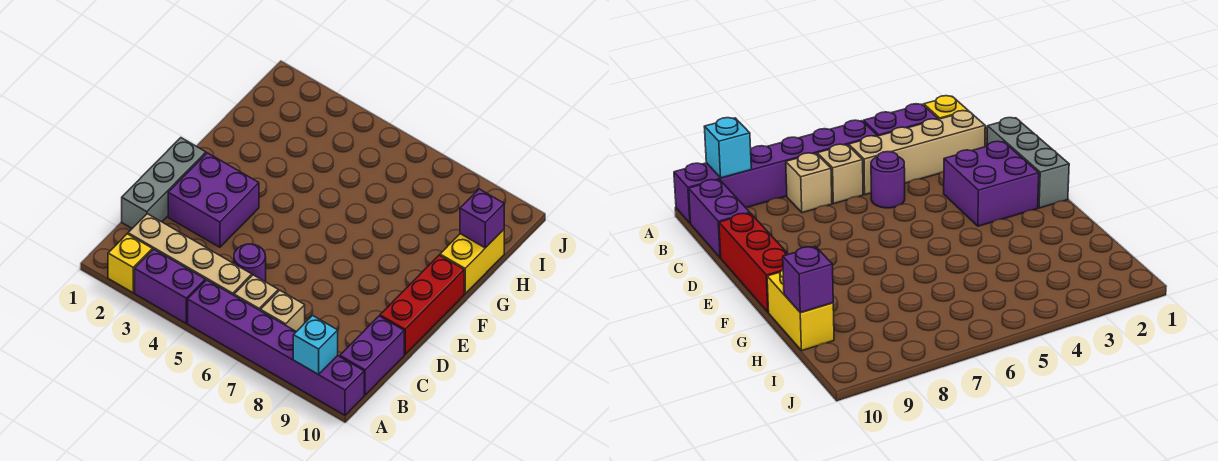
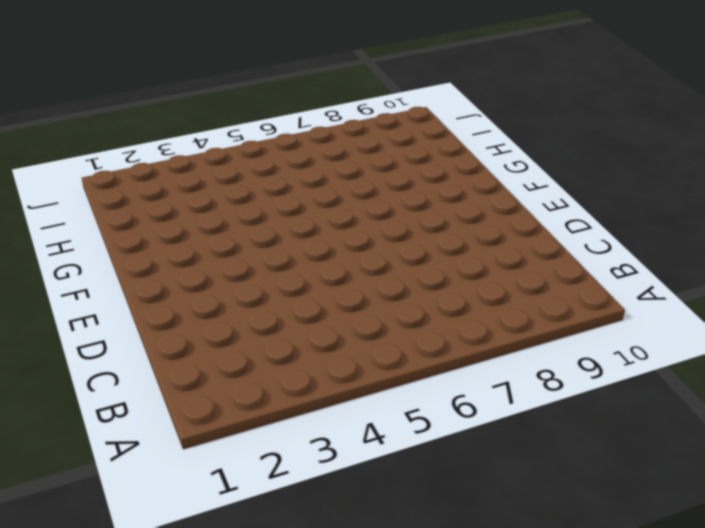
none -> yellow brick A2 level 1
none -> purple brick A3:A4 level 1
none -> purple brick A5:A10 level 1

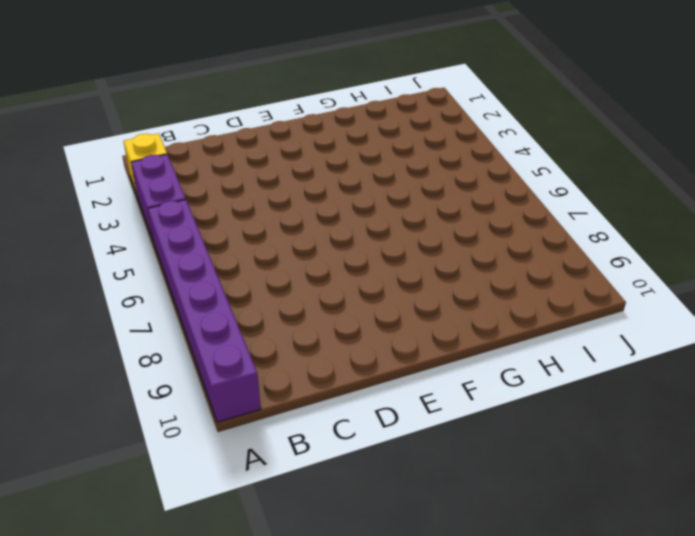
none -> tan brick B2:B5 level 1
none -> tan brick B6 level 1
none -> tan brick B7 level 1

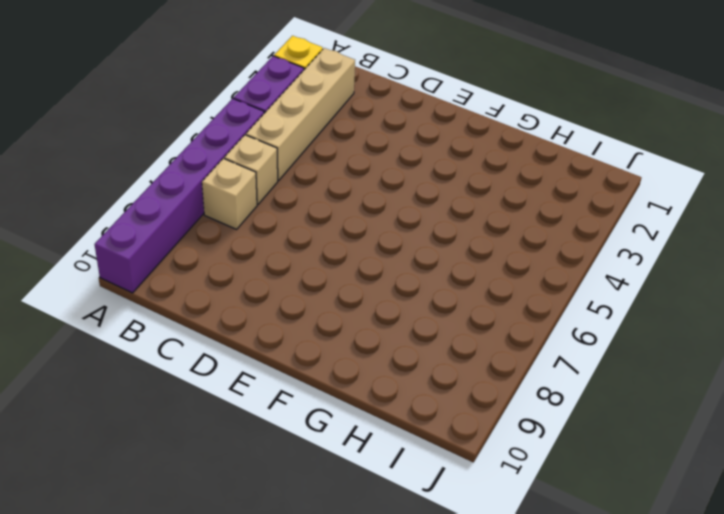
none -> purple brick B10:C10 level 1
none -> grey brick C1:E1 level 1
none -> purple round brick C5 level 1

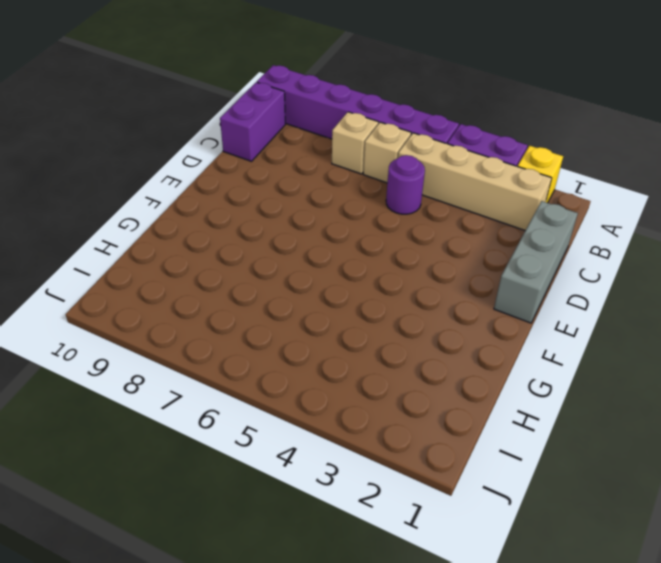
none -> purple brick D2:E3 level 1
none -> red brick D10:F10 level 1
none -> yellow brick G10:H10 level 1

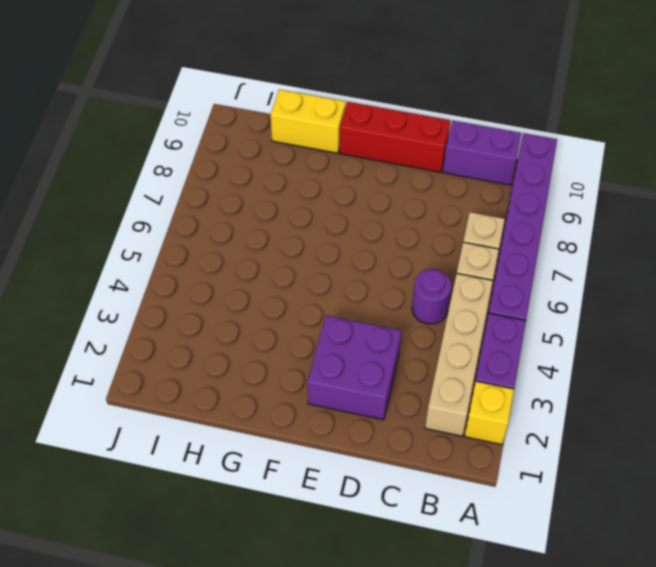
none -> grey brick C1:E1 level 1
none -> cyan brick A9 level 2
none -> purple brick H10 level 2

